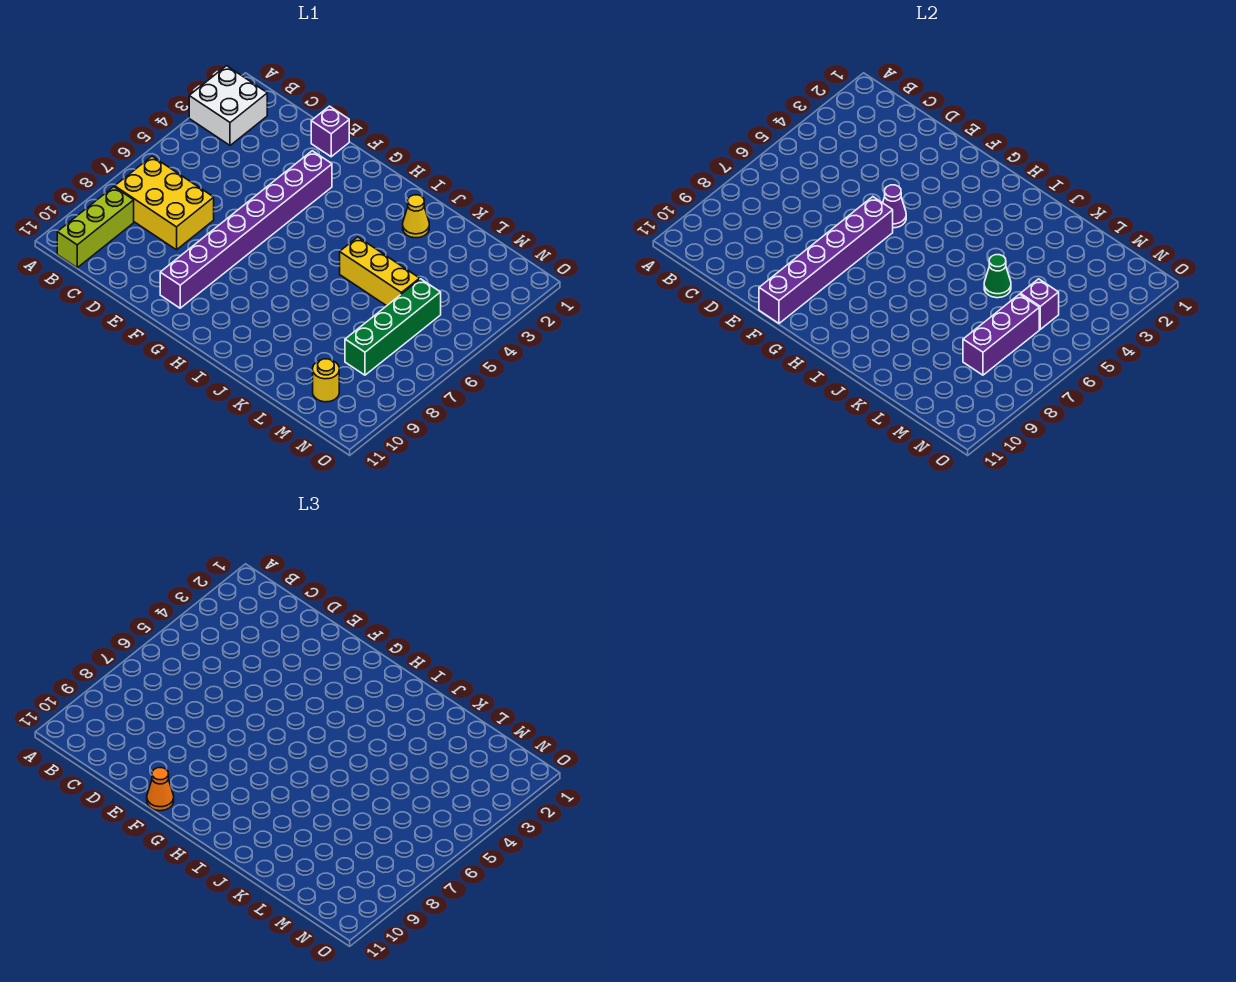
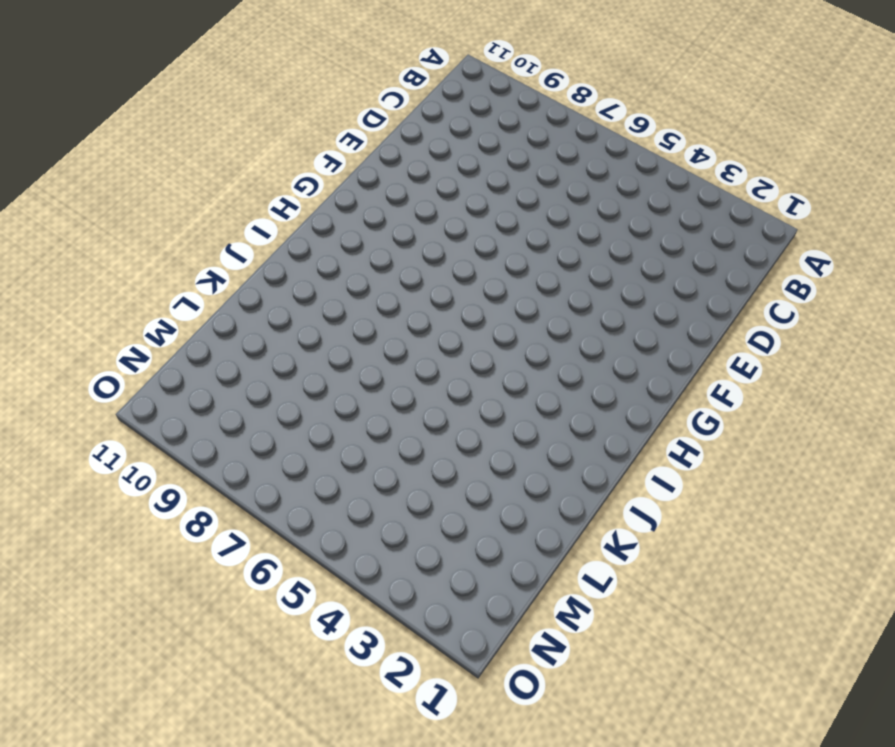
none -> white brick A2:B3 level 1
none -> yellow brick B7:D8 level 1
none -> lime brick B9:B11 level 1

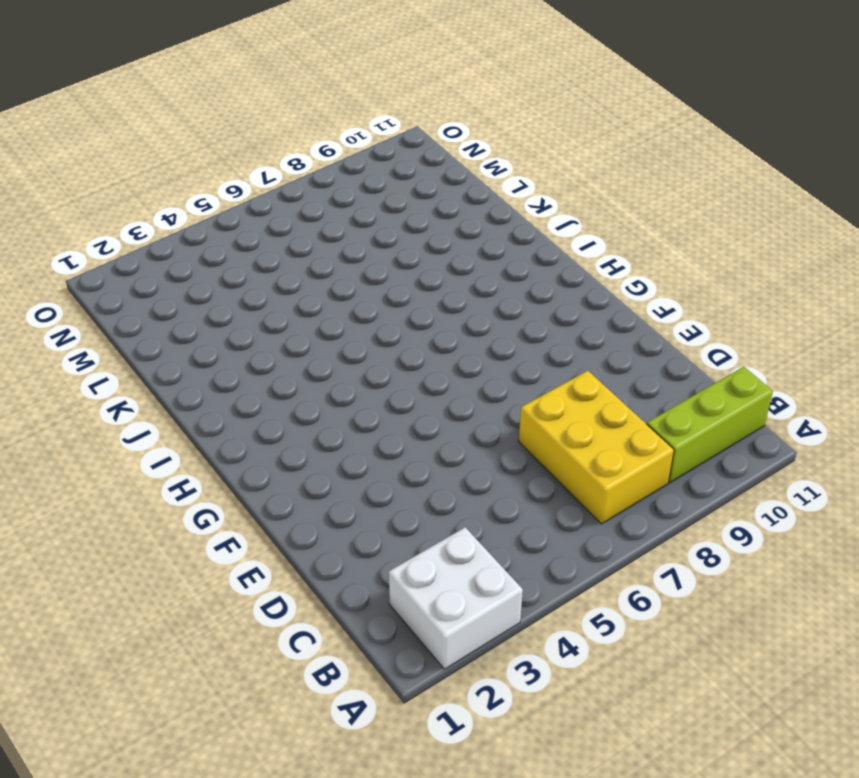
none -> purple brick E1 level 1
none -> purple brick F3:F10 level 1
none -> yellow cone J2 level 1

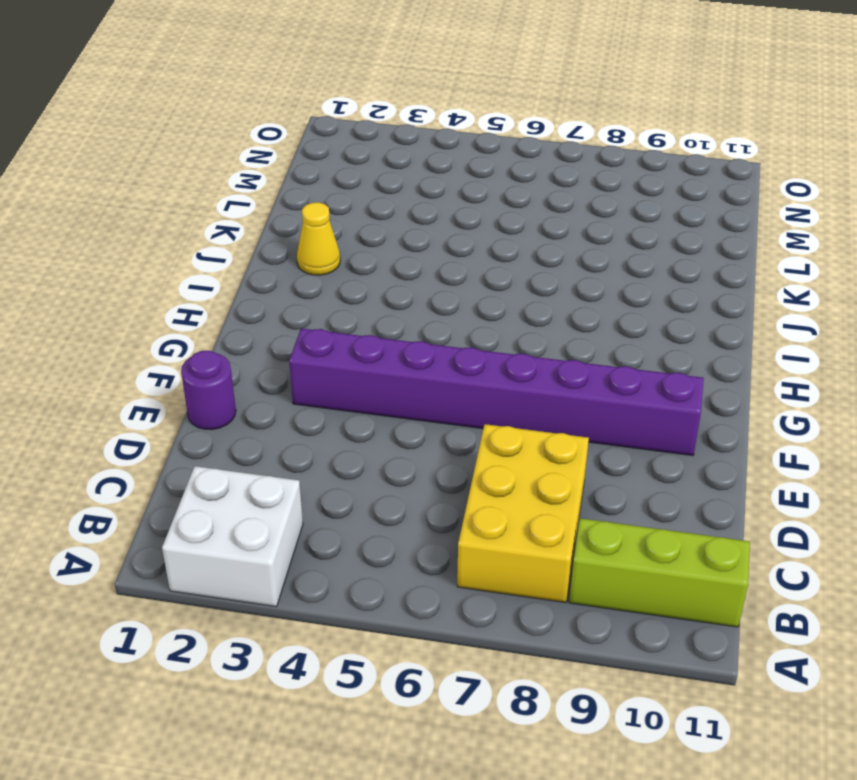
purple round brick E1 level 1 -> purple brick E1 level 1
none -> yellow brick J5:L5 level 1
none -> green brick M5:M8 level 1
none -> yellow round brick M10 level 1

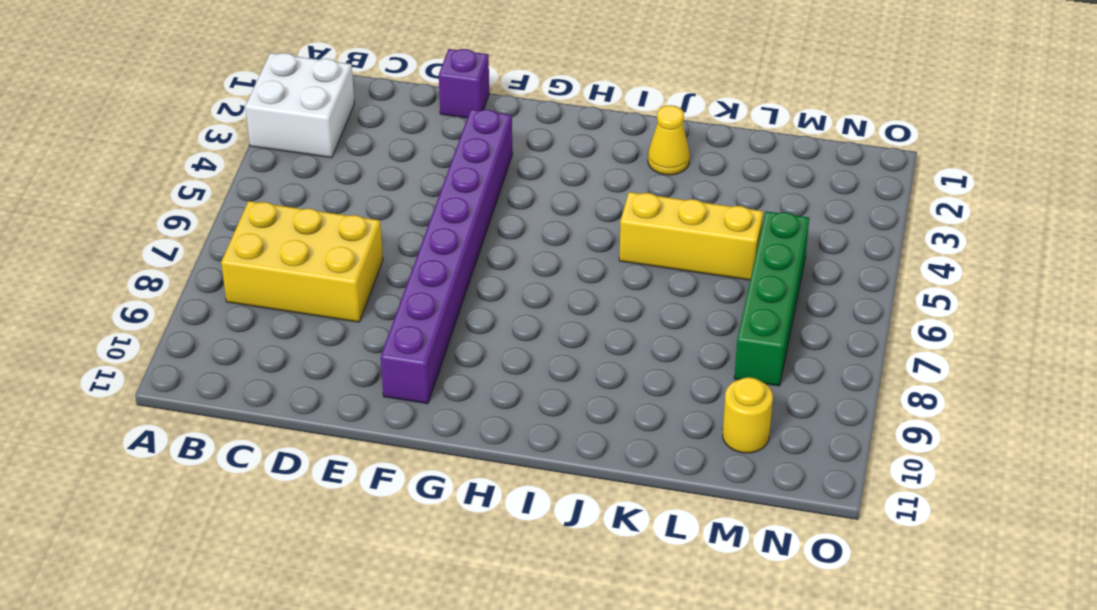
none -> lime brick B9:B11 level 1
none -> purple cone F5 level 2
none -> purple brick F6:F11 level 2

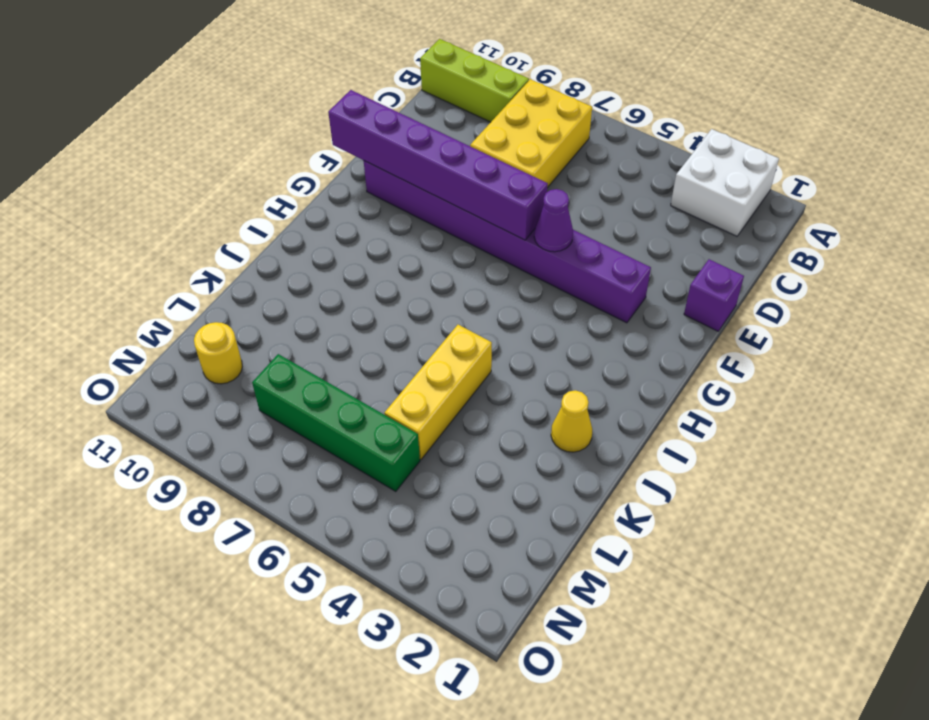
none -> green cone K5 level 2
none -> purple brick M5 level 2
none -> purple brick M6:M8 level 2

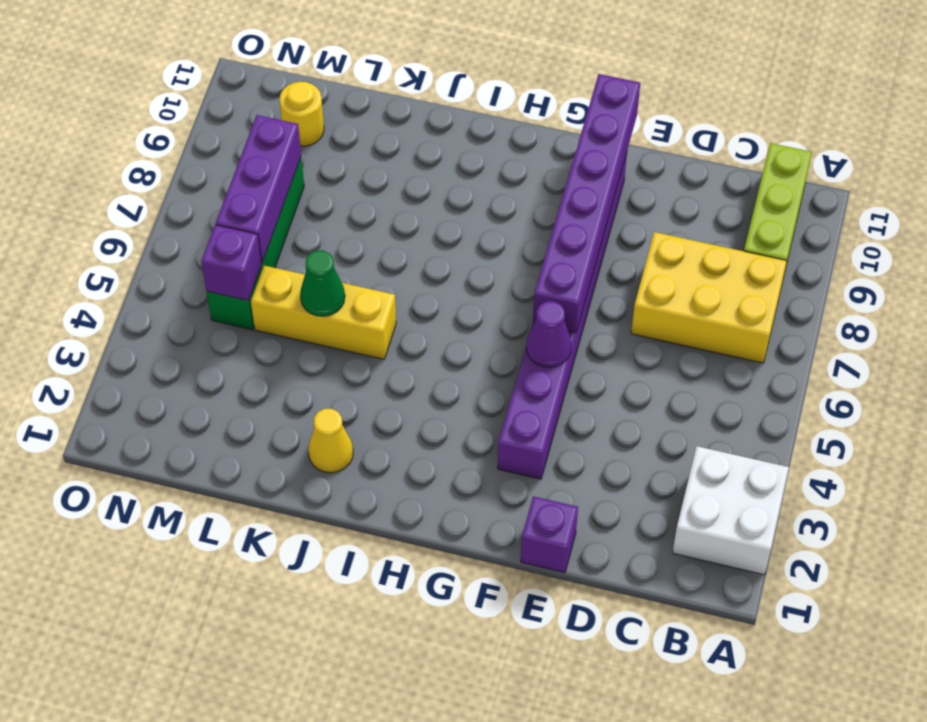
none -> orange cone F11 level 3

